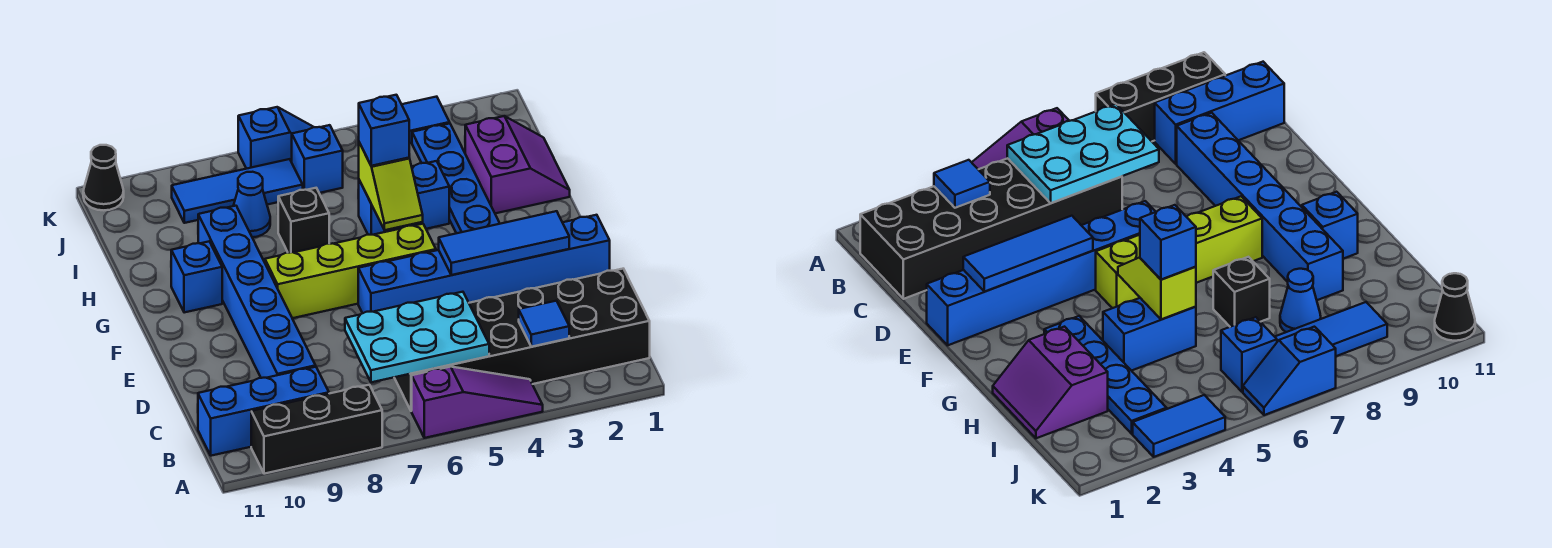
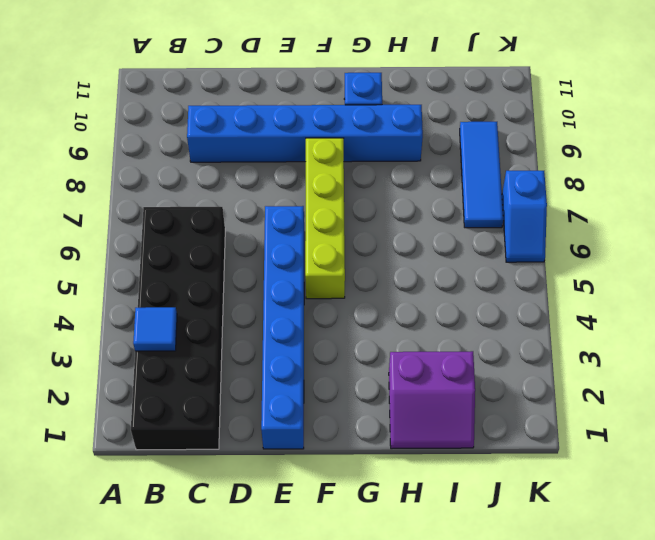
none -> purple slope A4:A6 level 1 top 6
none -> black brick A8:A10 level 1
none -> blue brick B9:B11 level 1

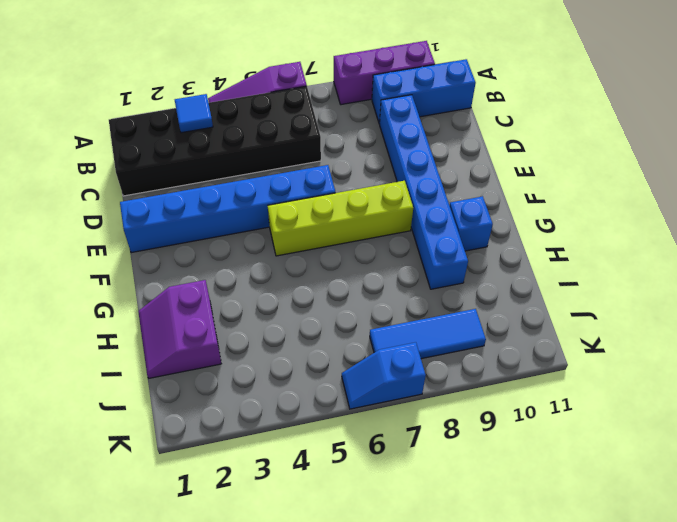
purple brick A8:A10 level 1 -> black brick A8:A10 level 1
none -> blue plate G3:J3 level 1
none -> blue brick H4:H5 level 1
none -> black brick H7 level 1

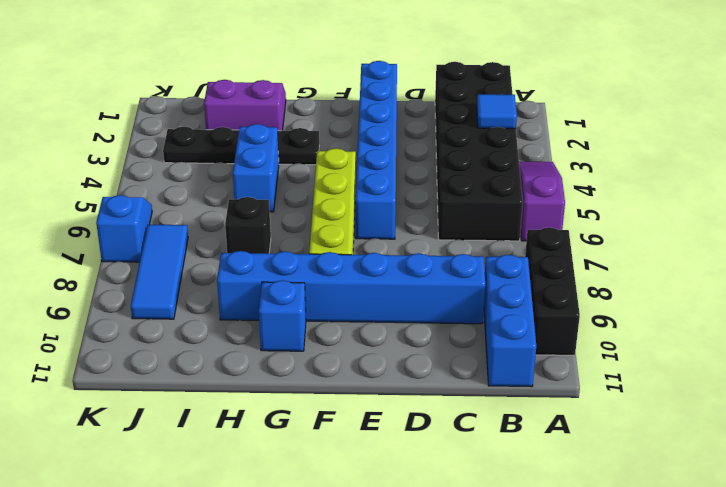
black plate G3:J3 level 1 -> blue plate G3:J3 level 1
none -> blue cone I8 level 1
none -> blue brick J6 level 1
none -> blue tile K3:K4 level 1

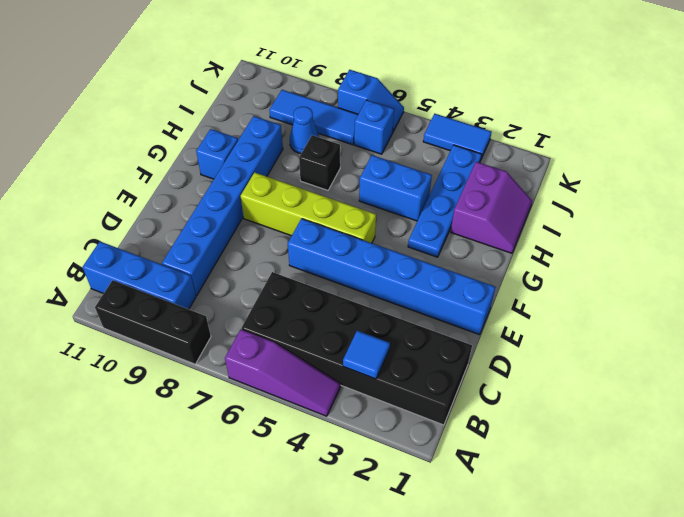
none -> black cone K11 level 1
none -> cyan plate B5:C7 level 2
none -> blue tile E2:E4 level 2

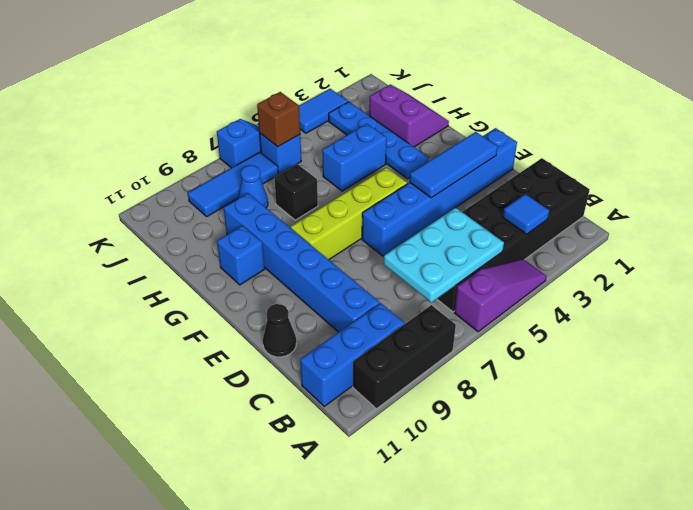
black cone D11 level 1 -> black cone K11 level 1
brown brick J6 level 2 -> none
none -> lime slope G5:H5 level 2 top H
none -> blue brick H5 level 3

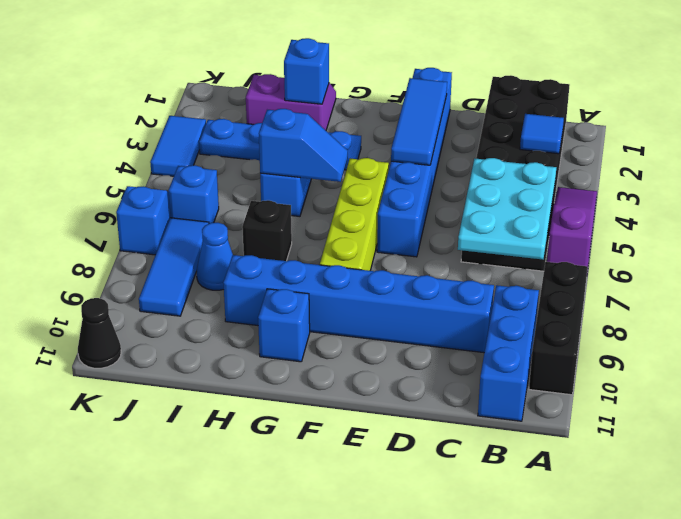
blue slope G5:H5 level 2 top H -> lime slope G5:H5 level 2 top H
blue brick H2 level 2 -> blue brick H5 level 3

